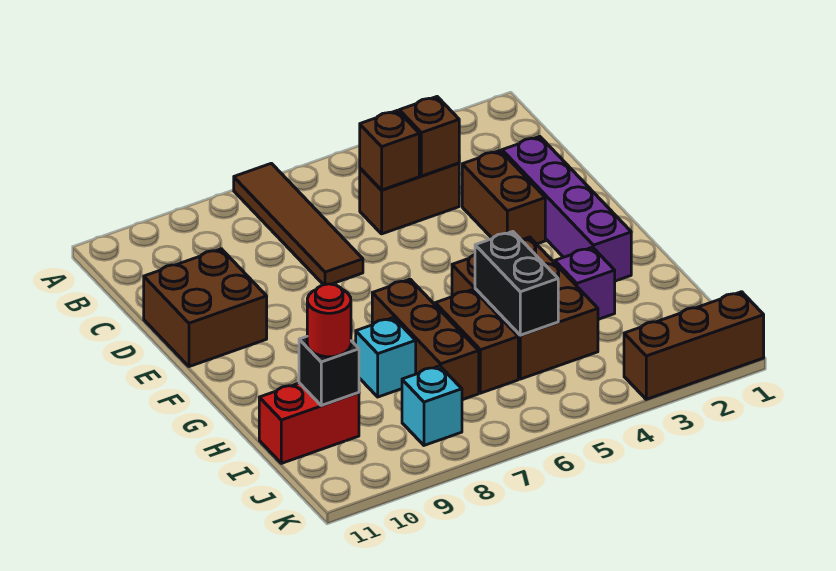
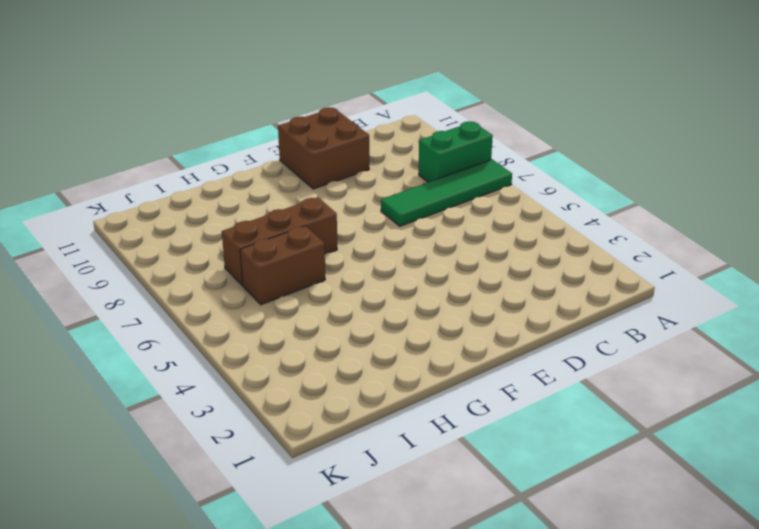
green tile A7:D7 level 1 -> brown tile A7:D7 level 1
green brick A8:B8 level 1 -> none
none -> brown brick C4:C5 level 1
none -> purple brick D2:G2 level 1
none -> brown brick D3:E3 level 1

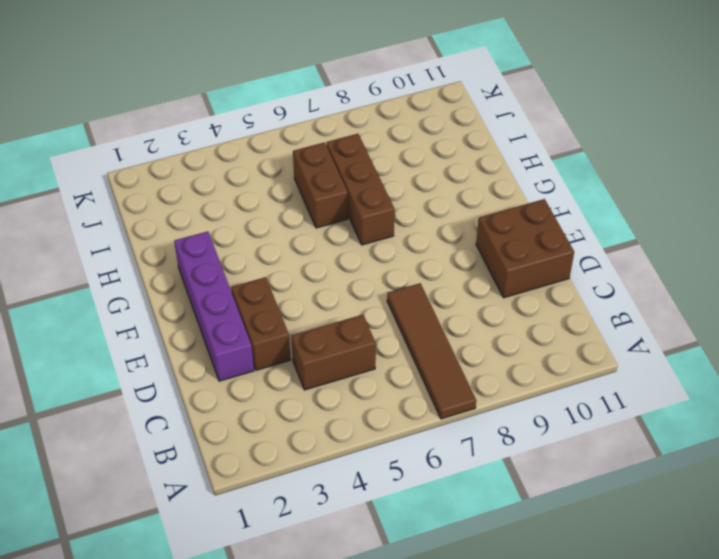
none -> brown brick G4:I5 level 1
none -> purple brick H3 level 1
none -> cyan brick H8 level 1

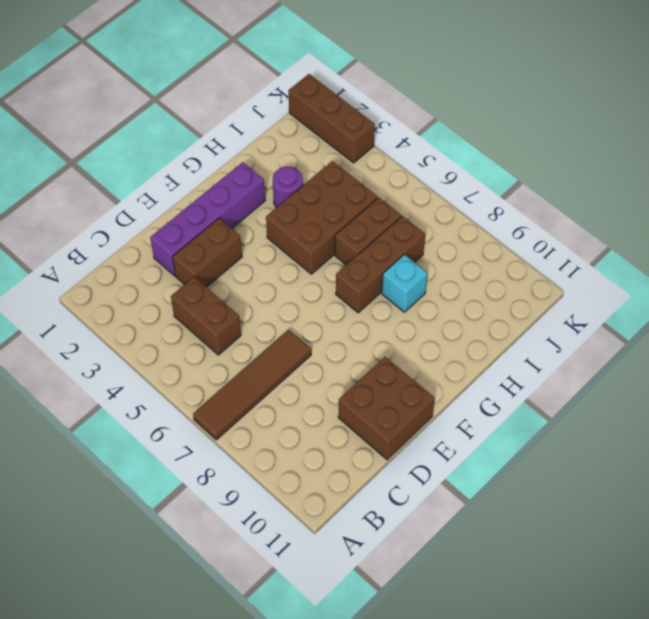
purple round brick H3 level 1 -> purple brick H3 level 1
none -> red brick I10:I11 level 1
none -> cyan brick J8 level 1
none -> brown brick C4 level 2

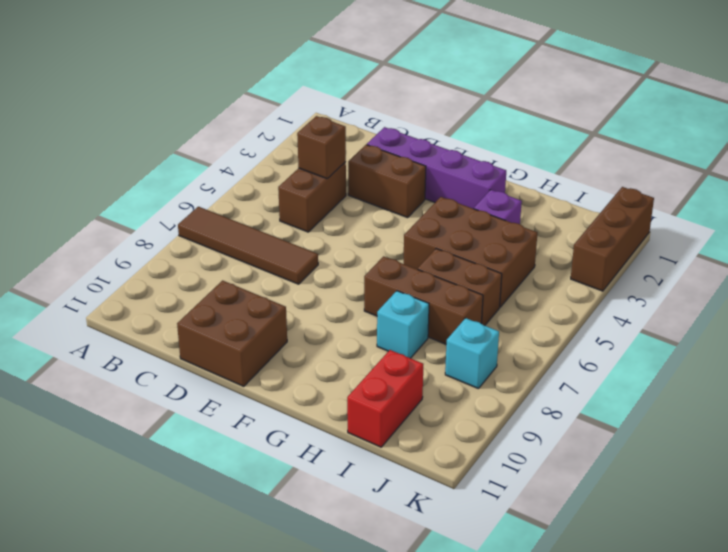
none -> brown brick C5 level 2
none -> black brick H5:I5 level 2
none -> black brick I10 level 2

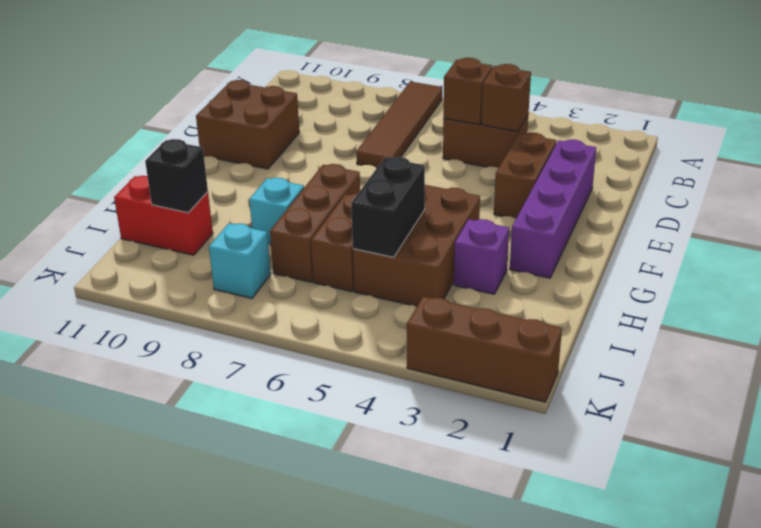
none -> red round brick I10 level 3

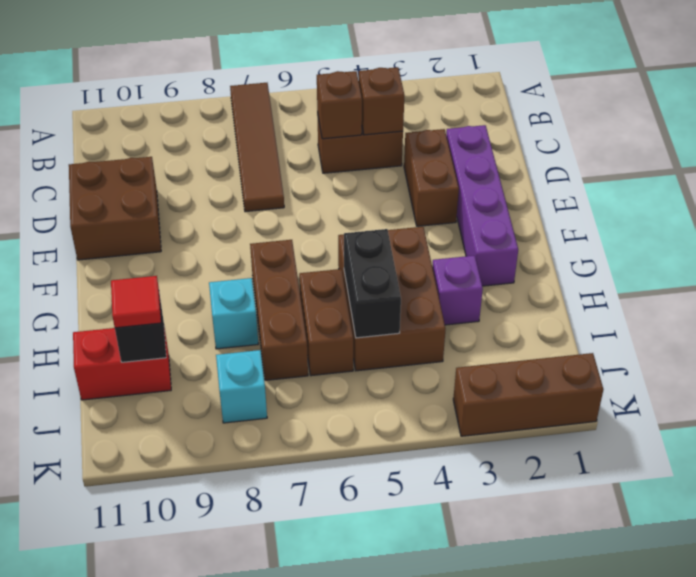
red tile I10 level 3 -> red round brick I10 level 3

